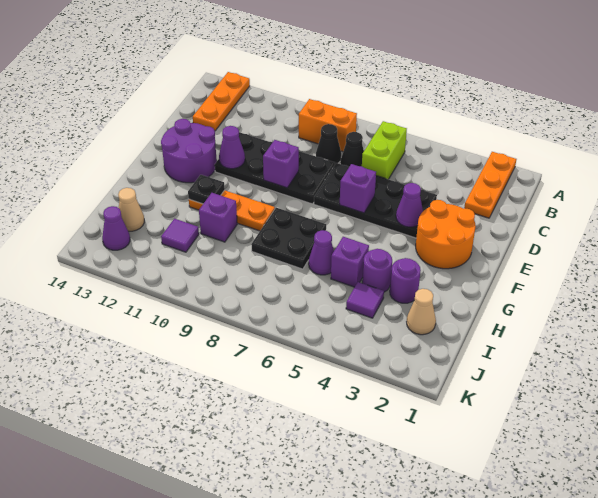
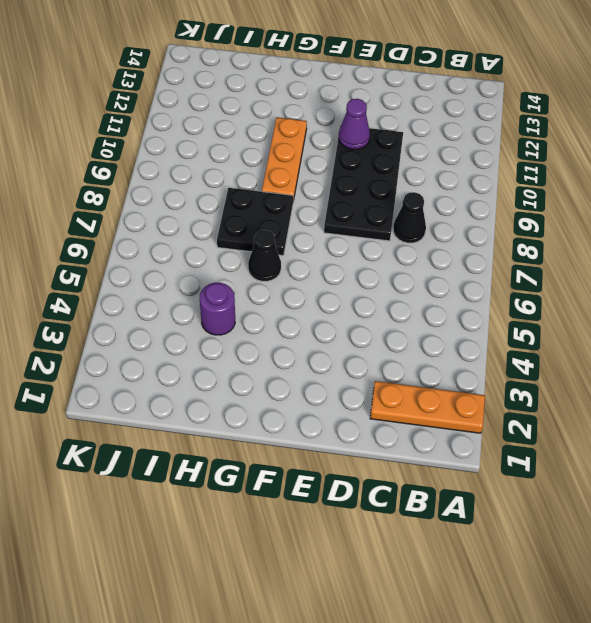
black cone G6 level 1 -> black cone C7 level 1
none -> orange plate A13:C13 level 1
none -> lime brick B6:C6 level 1
none -> orange brick B8:B9 level 1

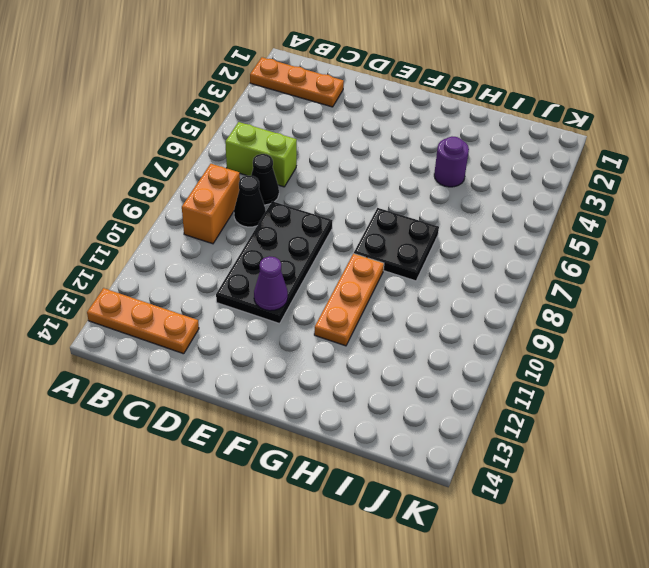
none -> black plate D4:E7 level 1
none -> orange round brick E2:F3 level 1
none -> purple round brick E12:F13 level 1

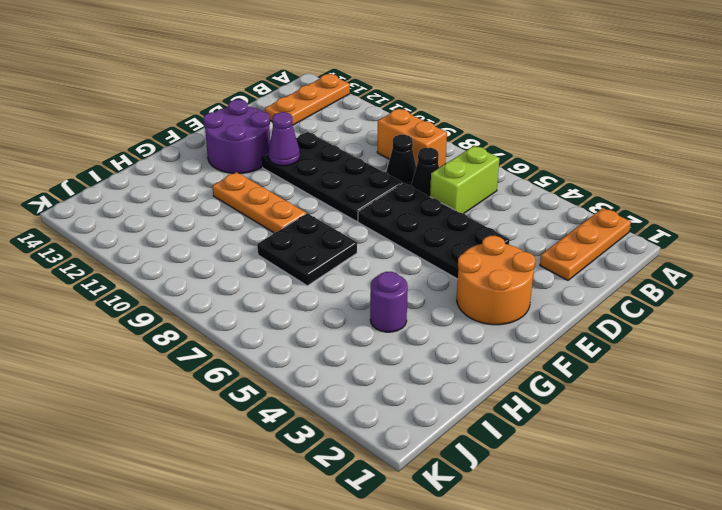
none -> purple round brick H3 level 1
none -> purple brick H5 level 1
none -> purple cone H6 level 1

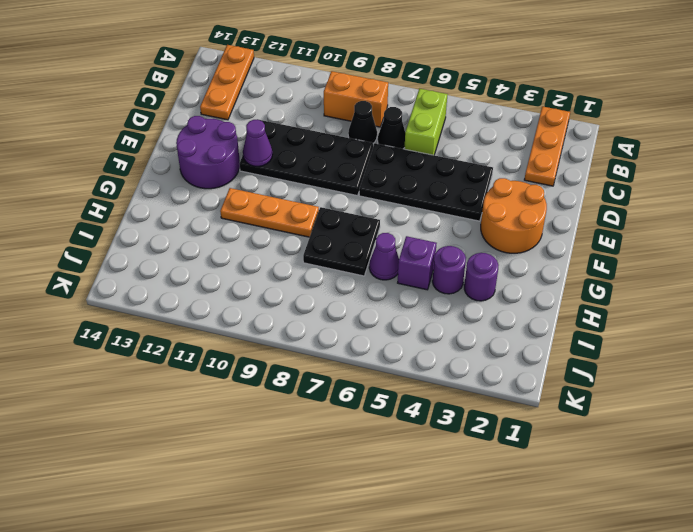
none -> purple brick H10 level 1
none -> tan cone I2 level 1
none -> purple tile I4 level 1

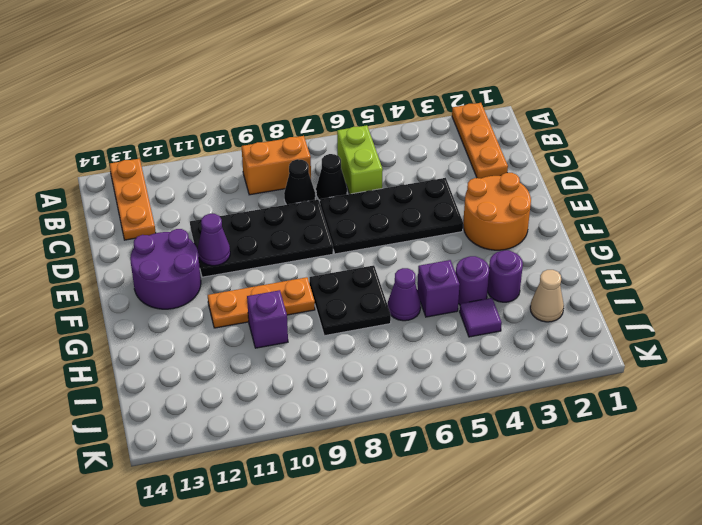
none -> purple tile I11 level 1
none -> tan cone I13 level 1
none -> purple cone J13 level 1

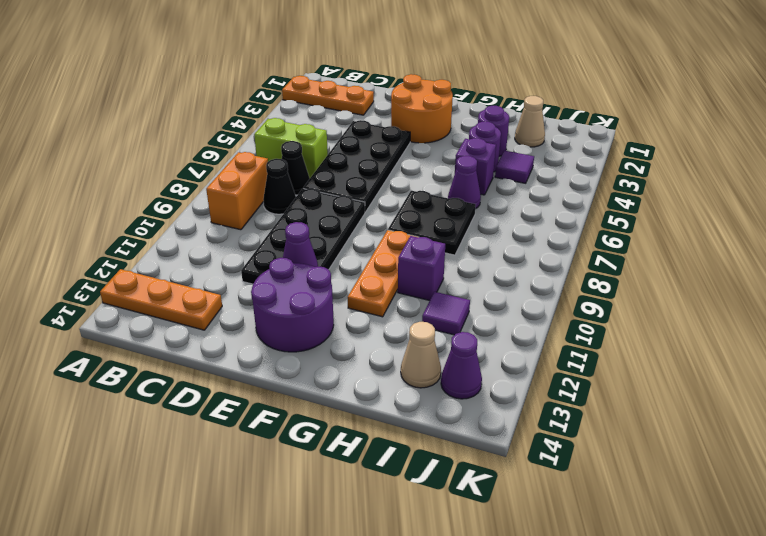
none -> purple cone E4 level 2
none -> purple brick E6 level 2
none -> purple brick E9 level 2

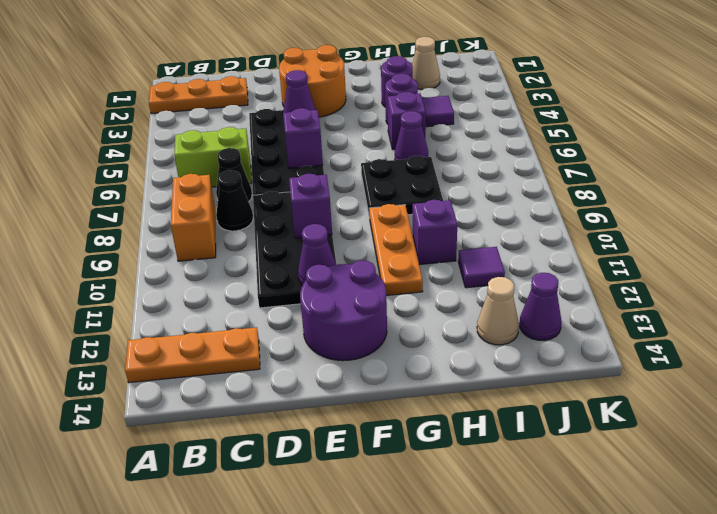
none -> black plate G11 level 2

